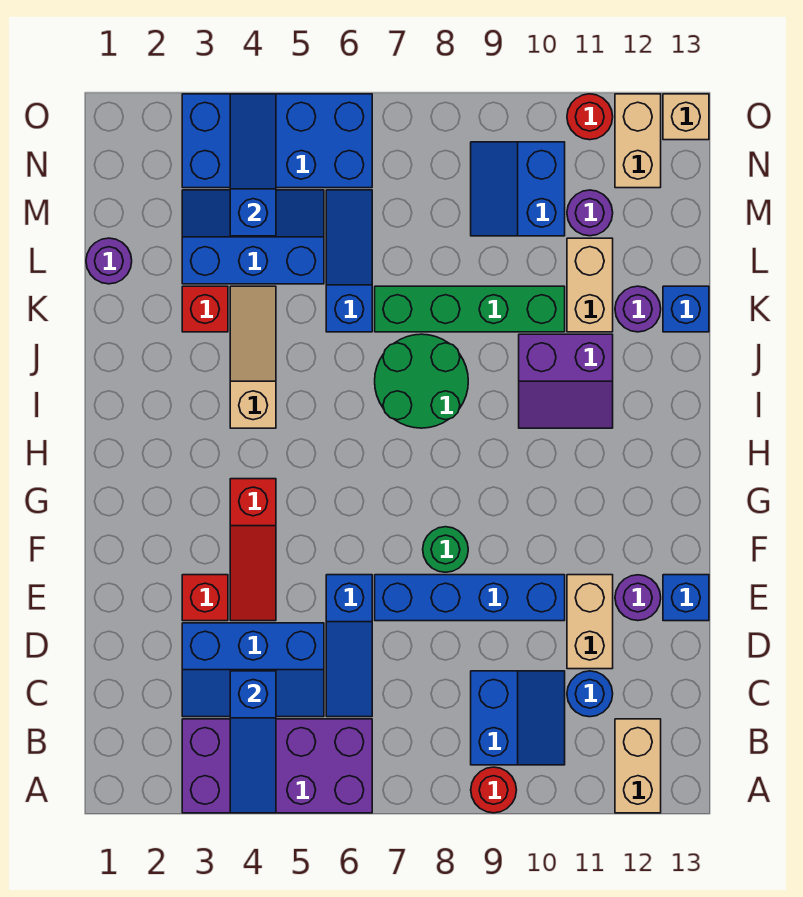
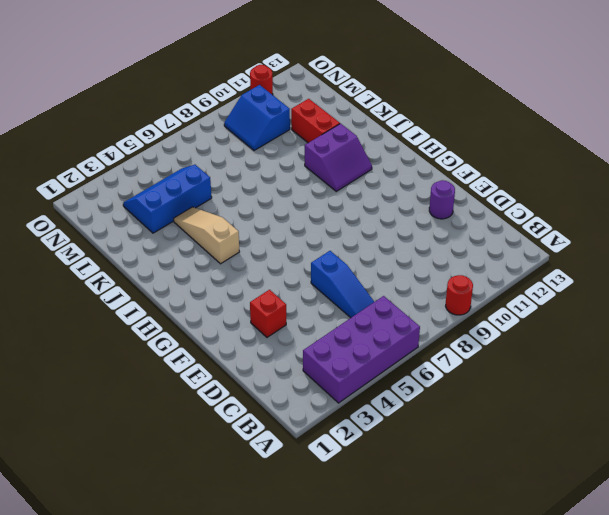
red brick K11:L11 level 1 -> tan brick K11:L11 level 1
none -> tan brick A12:B12 level 1
none -> blue slope B9:C10 level 1 top 9
none -> blue slope C3:D5 level 1 top D
none -> blue round brick C11 level 1

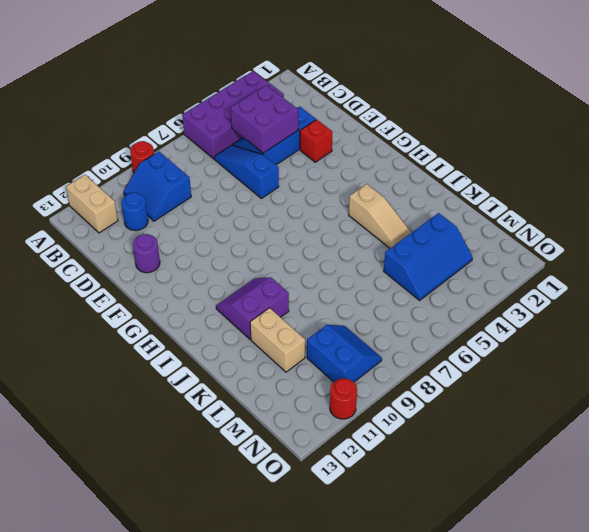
purple brick C4:D5 level 2 -> blue slope A4:C4 level 2 top C
none -> tan brick D11:E11 level 1
none -> red slope E4:G4 level 1 top G
none -> blue brick E7:E10 level 1
none -> blue brick E13 level 1

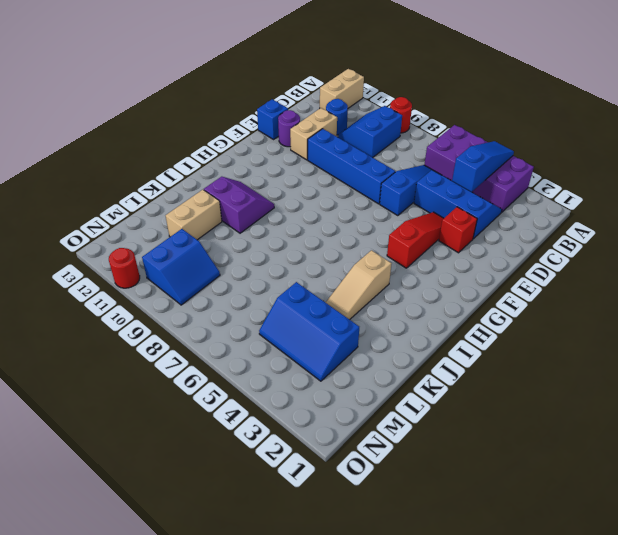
none -> green round brick F8 level 1
none -> green round brick I7:J8 level 1
none -> red brick K3 level 1
none -> blue slope K6:M6 level 1 top K

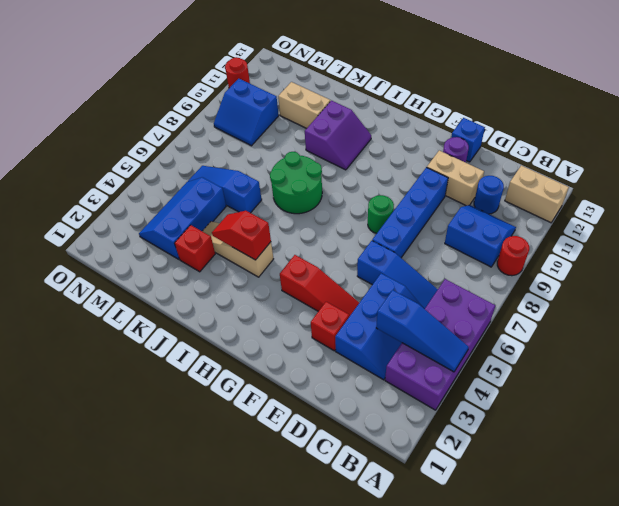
red slope I4:J4 level 2 top I -> none
none -> green brick K7:K10 level 1
none -> purple round brick K12 level 1
none -> blue brick K13 level 1
none -> purple round brick L1 level 1

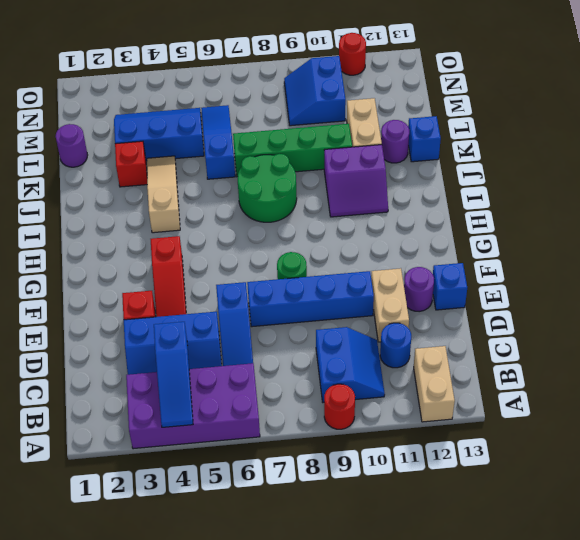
none -> purple round brick M11 level 1
none -> blue brick N3:O6 level 1
none -> tan brick N12:O12 level 1
none -> tan brick O13 level 1

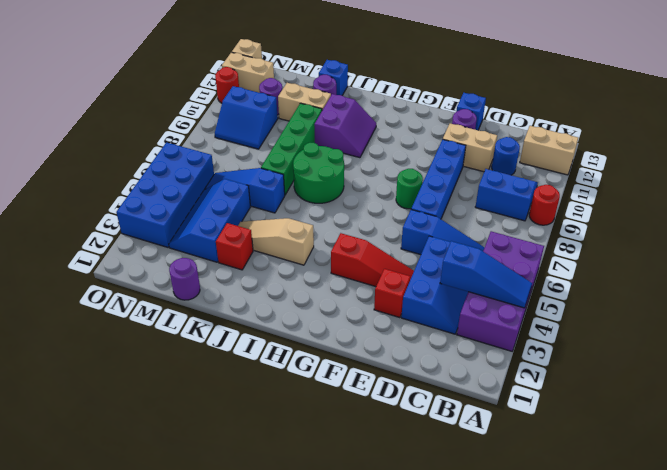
none -> blue slope M4:O4 level 2 top M

